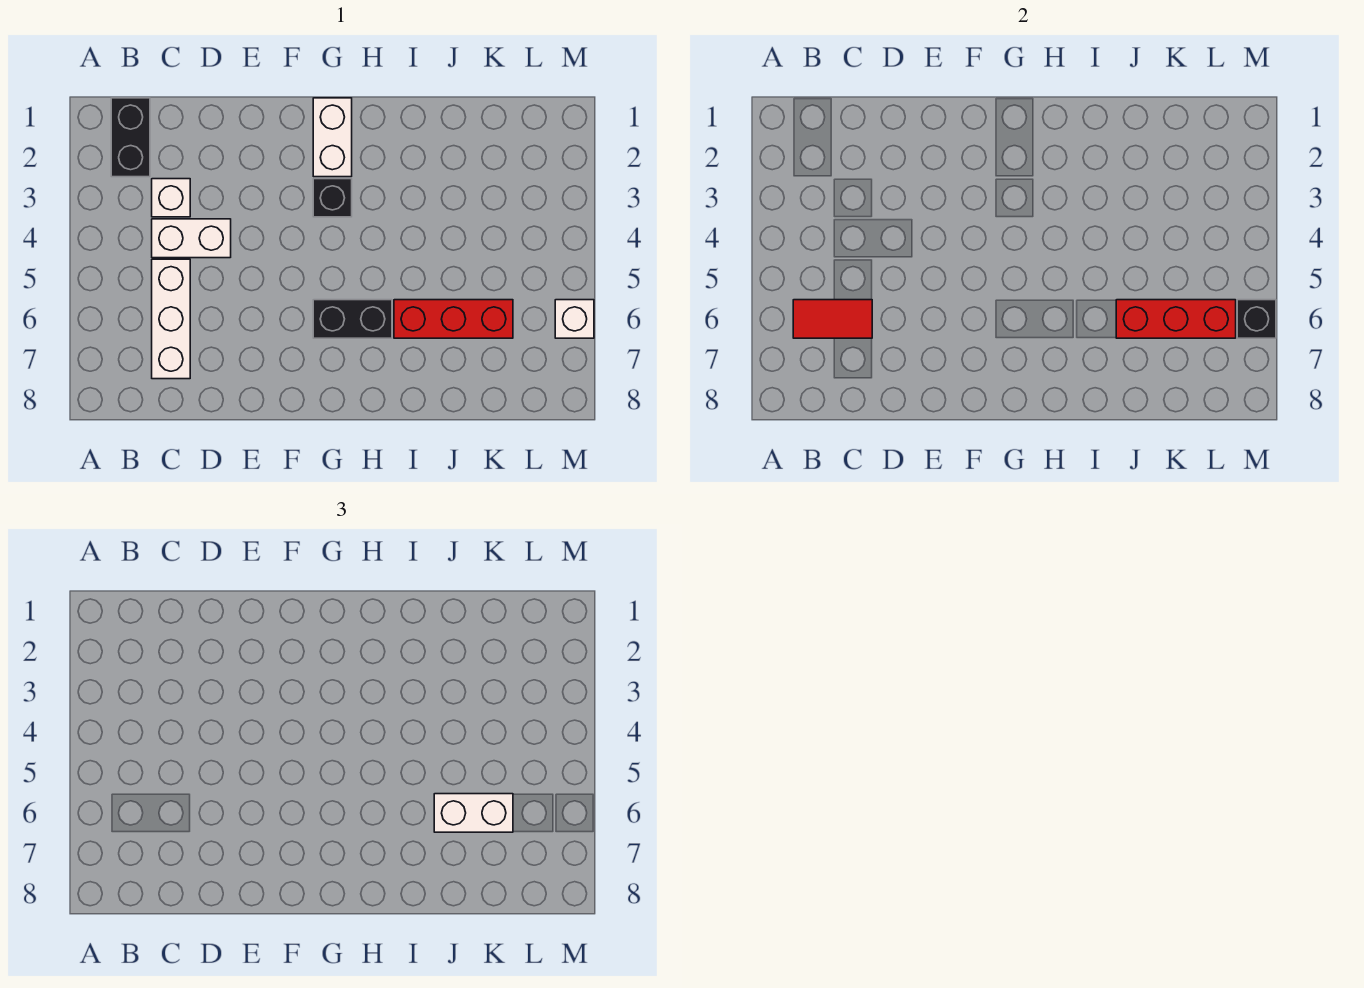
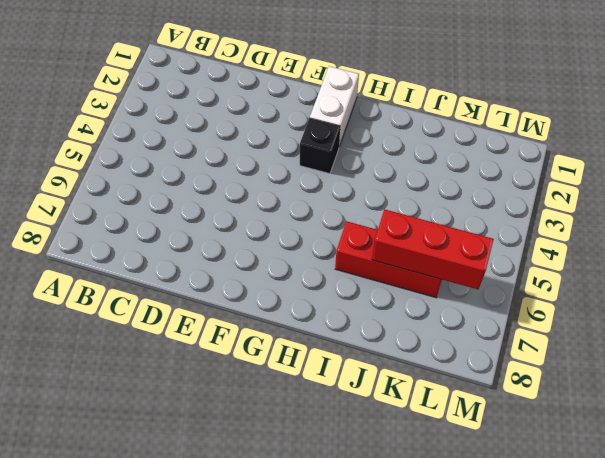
none -> black brick B1:B2 level 1
none -> white brick C3 level 1
none -> white brick C4:D4 level 1

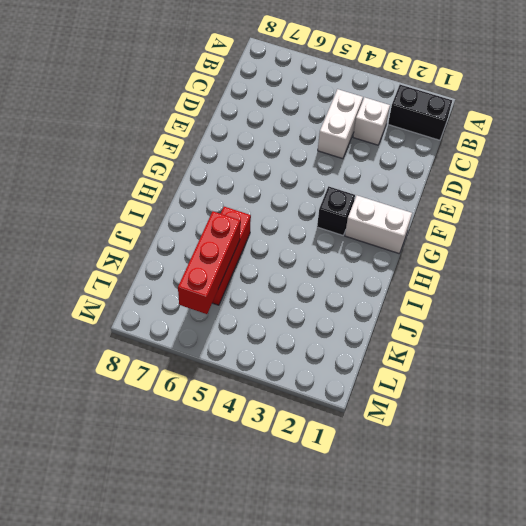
none -> white brick C5:C7 level 1
none -> black brick G6:H6 level 1
none -> white brick M6 level 1

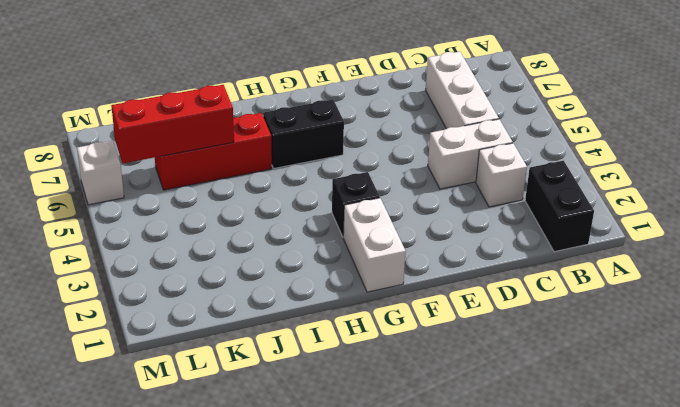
none -> red tile B6:C6 level 2
none -> black brick M6 level 2
none -> white brick J6:K6 level 3

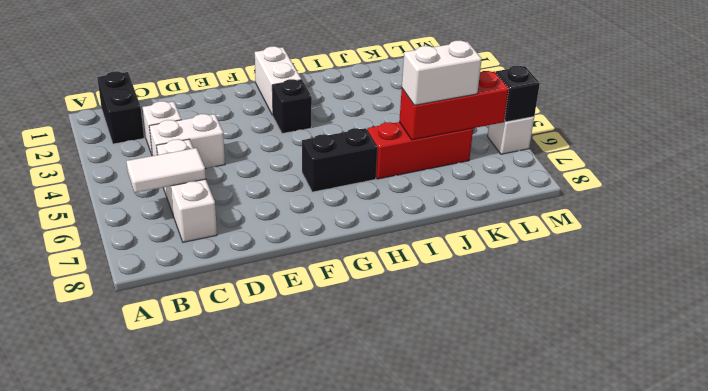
white tile B6:C6 level 2 -> red tile B6:C6 level 2

